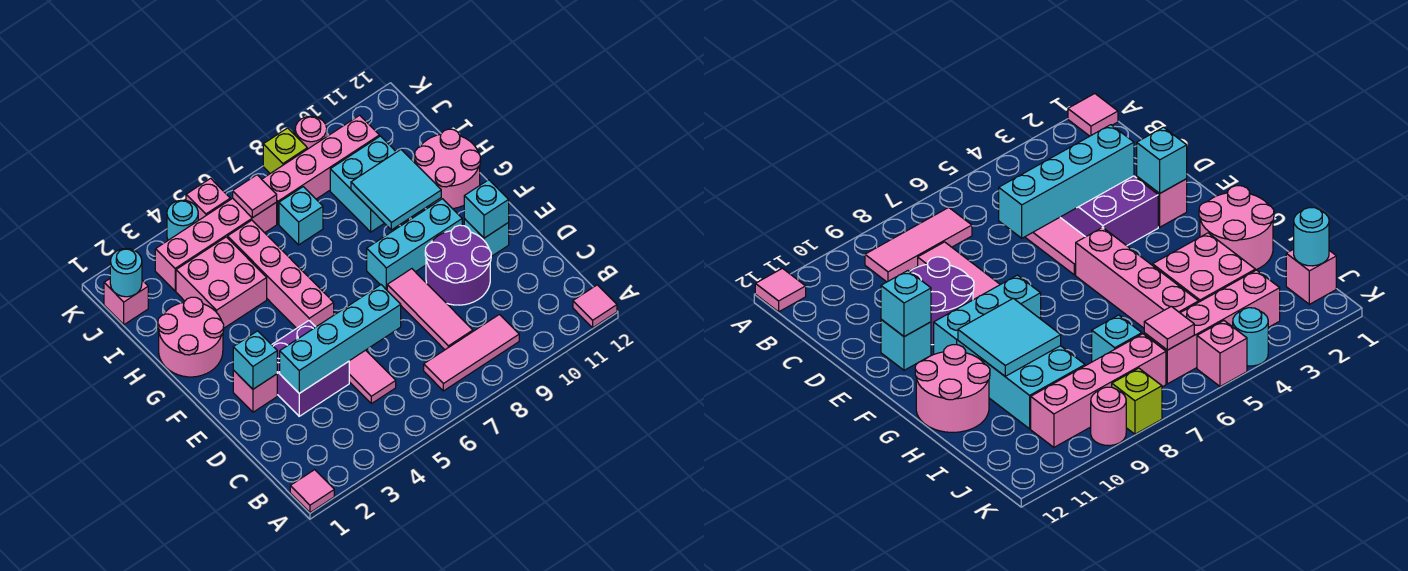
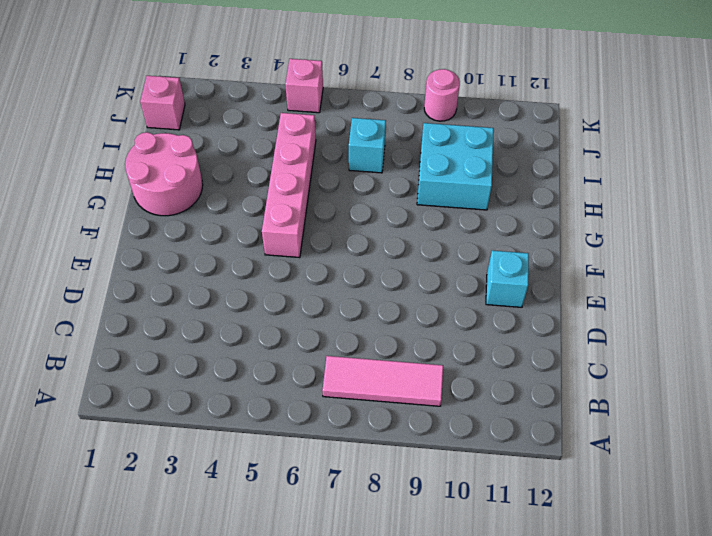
none -> pink tile A1 level 1
none -> pink tile A12 level 1
none -> pink tile C5:E5 level 1

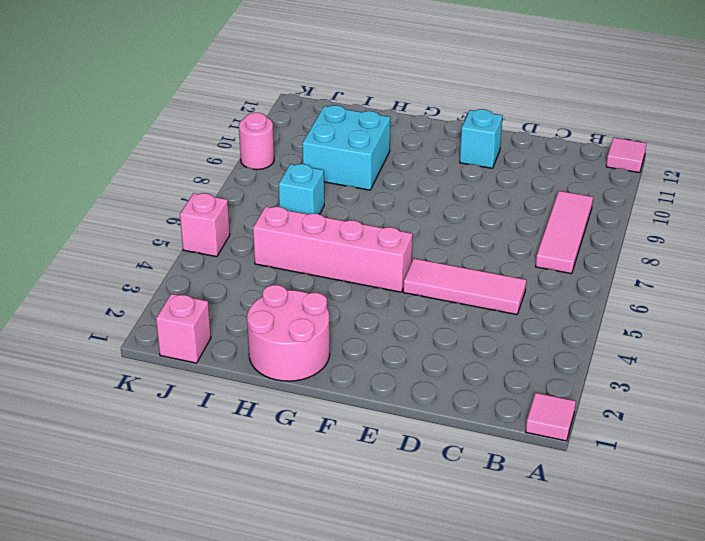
none -> pink tile C8:E8 level 1
none -> purple brick D3:E4 level 1
none -> purple round brick D9:E10 level 1

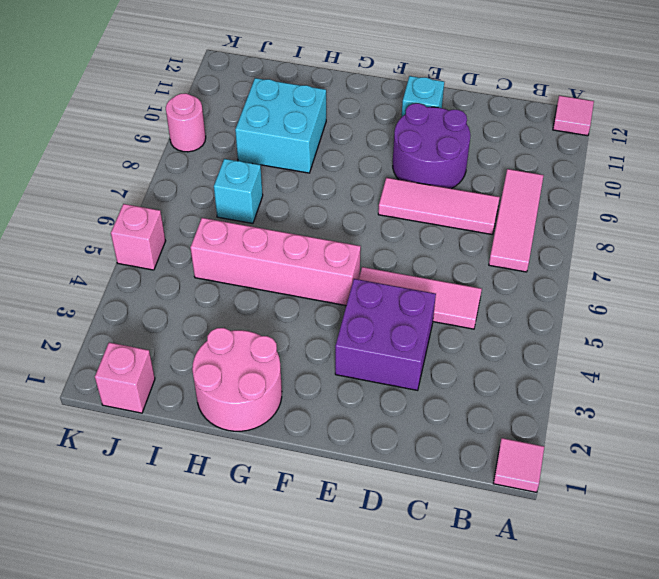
none -> pink brick E2 level 1
none -> cyan brick F8:F10 level 1
none -> pink round brick G11:H12 level 1

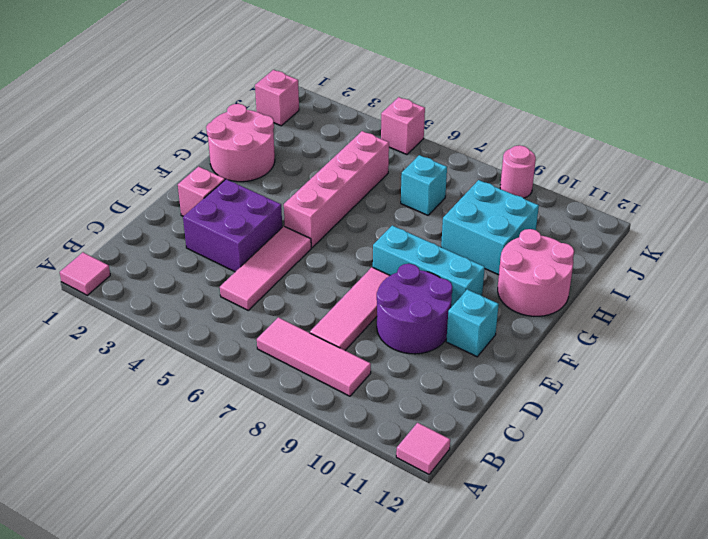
none -> pink brick H3:I4 level 1
none -> pink brick J3:J6 level 1
none -> pink brick J7:J10 level 1

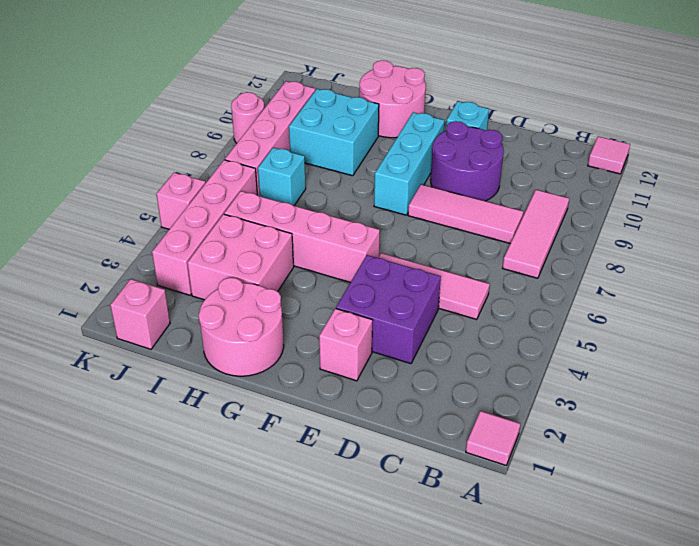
none -> cyan round brick K4 level 1
none -> lime brick K8 level 1
none -> cyan brick D3:D6 level 2

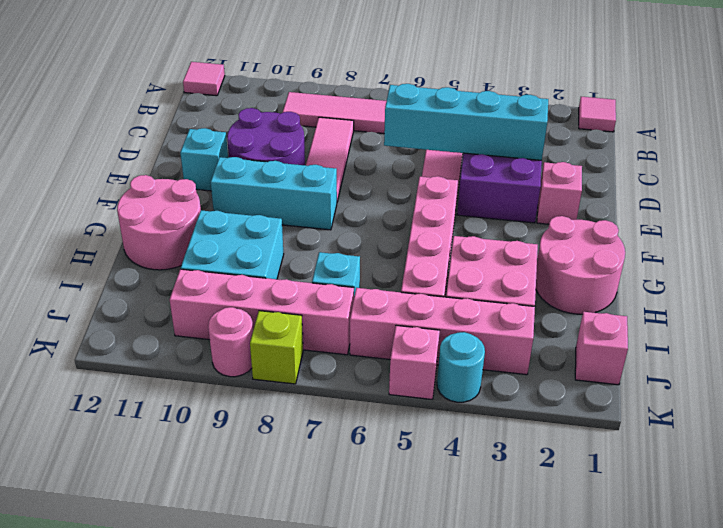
none -> cyan brick E2 level 2
none -> cyan brick E11 level 2
none -> cyan tile G9:H10 level 2

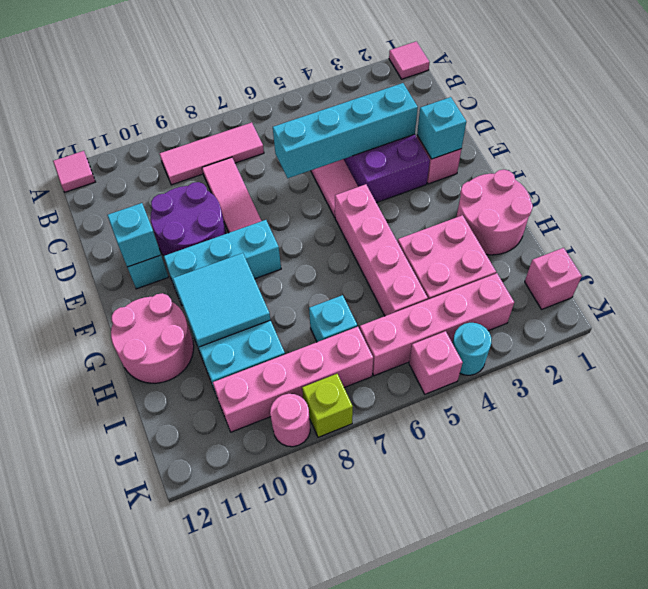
none -> cyan round brick J1 level 2
none -> pink tile J6 level 2

